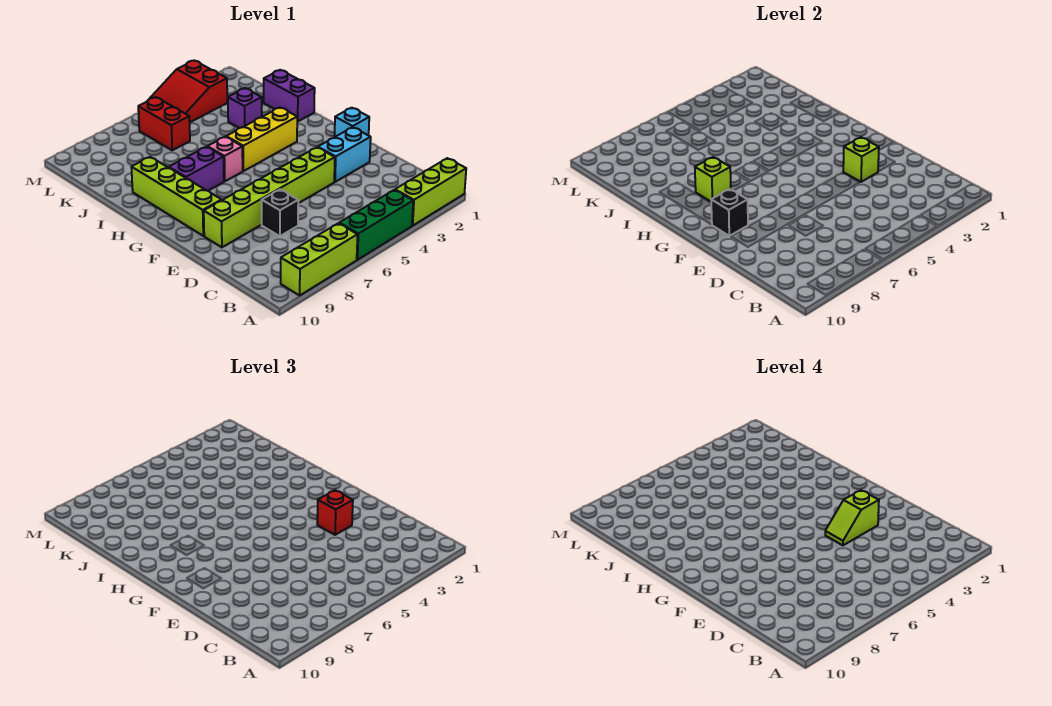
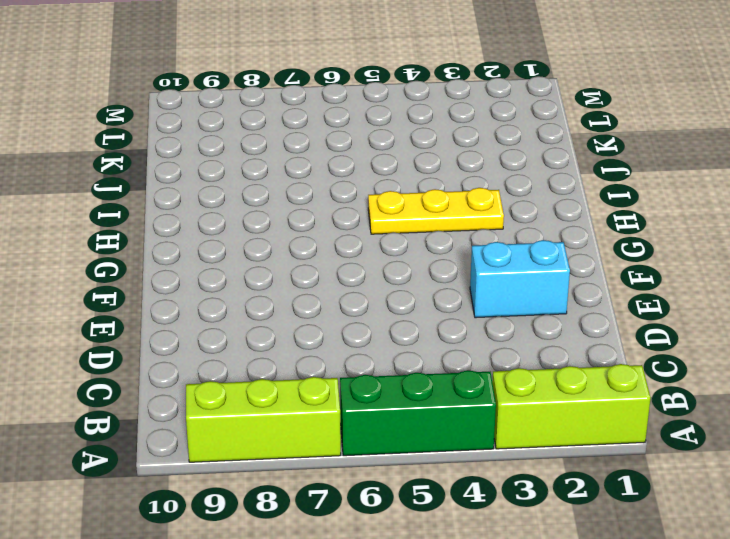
yellow plate H3:H5 level 1 -> yellow brick H3:H5 level 1
none -> black brick D7 level 1
none -> lime brick E4:E9 level 1
none -> cyan brick F1 level 1

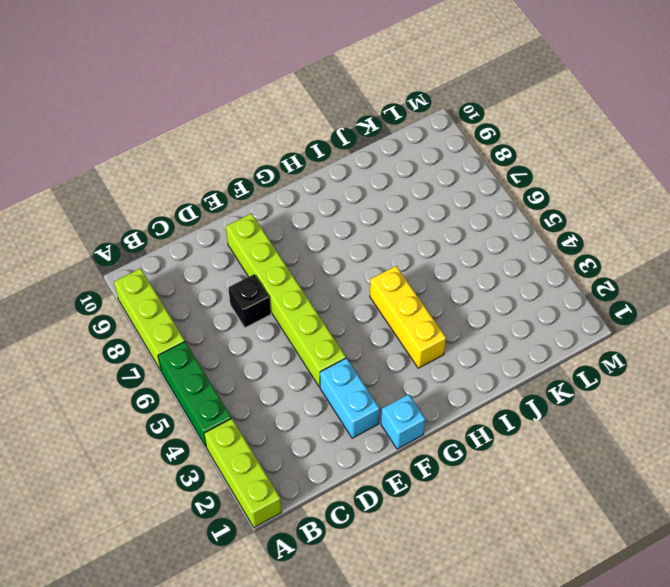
none -> lime brick F9:I9 level 1
none -> pink brick H6 level 1
none -> purple brick H7:H8 level 1

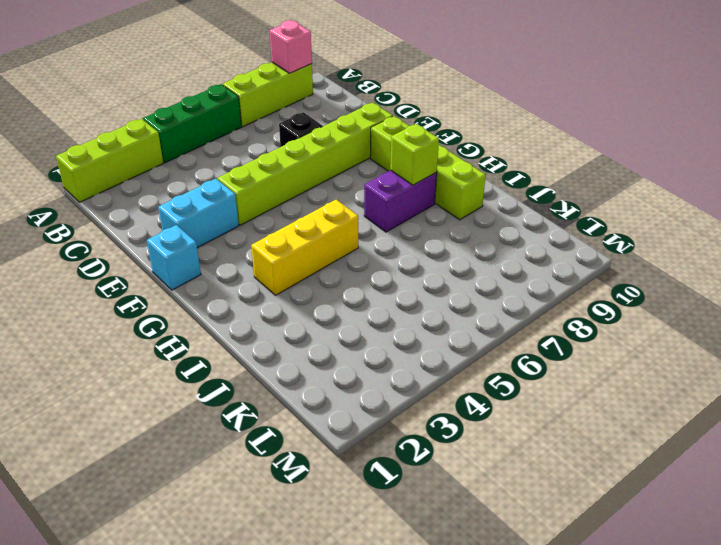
pink brick A9 level 2 -> pink brick H6 level 1
none -> purple brick I1:J1 level 1
none -> purple brick J3 level 1
none -> red brick K6:L6 level 1

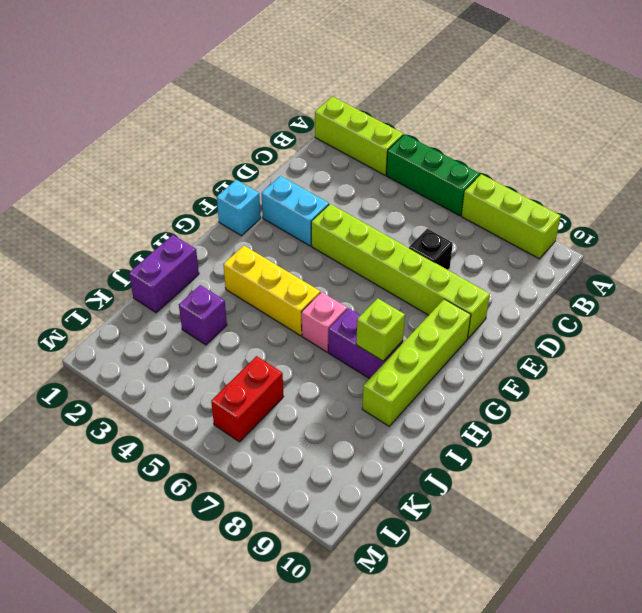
none -> red slope L3:M5 level 1 top 3
none -> lime brick E3 level 2
none -> black brick F9 level 2

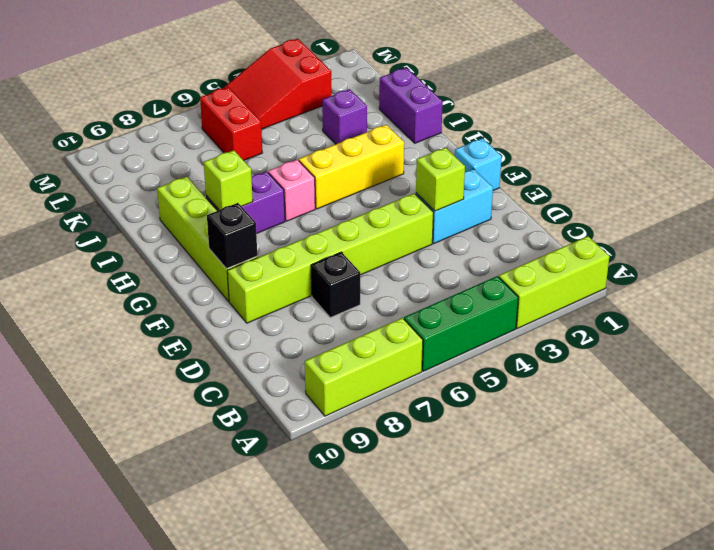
none -> red brick E3 level 3
none -> lime slope E3:E4 level 4 top 3

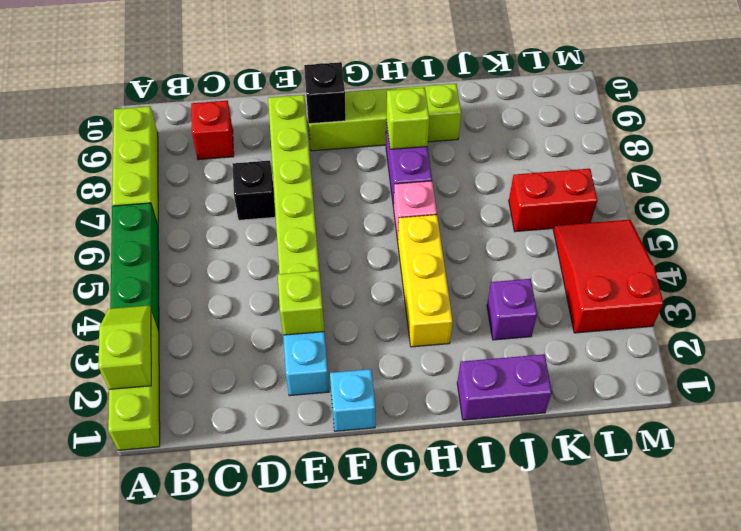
lime slope A2:A3 level 2 top 2 -> lime slope E3:E4 level 4 top 3
red brick C9 level 1 -> red brick E3 level 3

